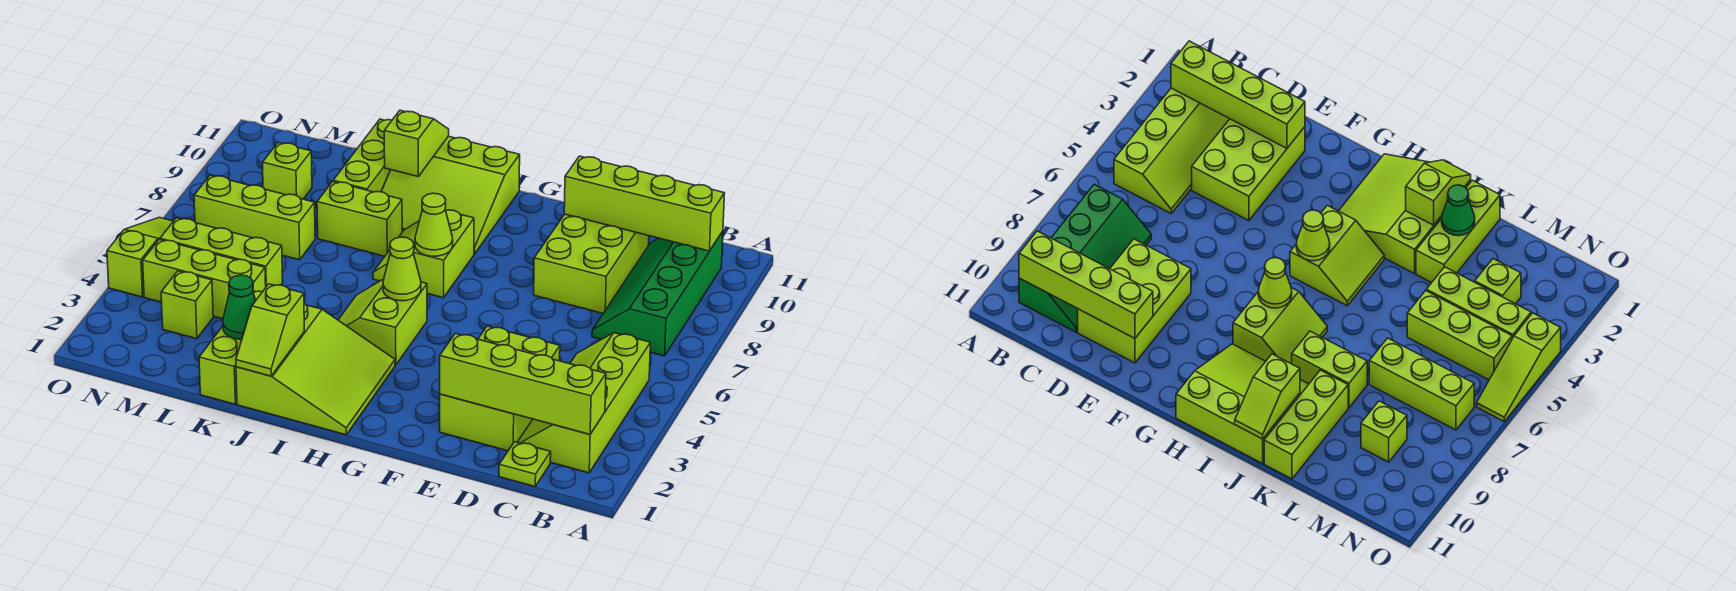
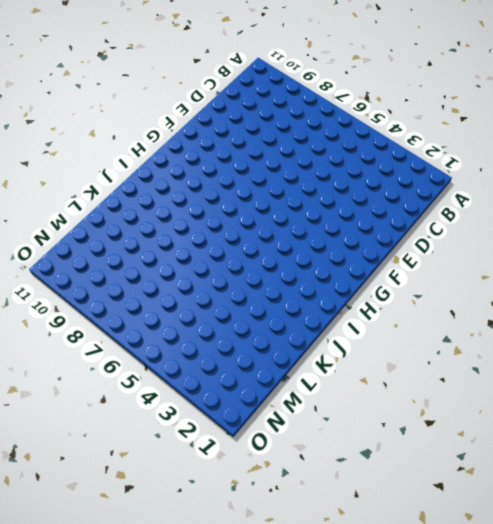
none -> lime slope B2:C5 level 1 top B
none -> green slope B7:C10 level 1 top B
none -> lime plate C1 level 1

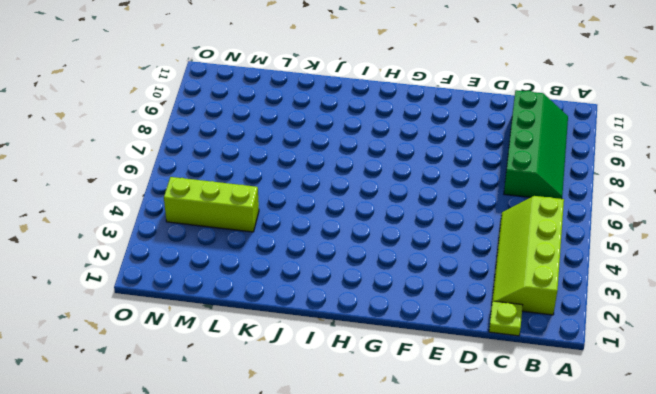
green slope B7:C10 level 1 top C -> green slope B7:C10 level 1 top B
none -> lime brick D2:E4 level 1
none -> lime brick D8:E10 level 1
none -> lime slope H1:J3 level 1 top J

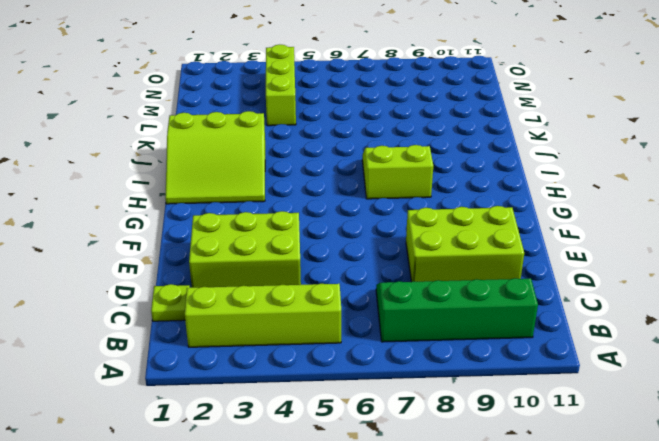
none -> lime slope H4:I5 level 1 top H
none -> lime slope H9:J11 level 1 top 11
none -> lime brick J8:K8 level 1

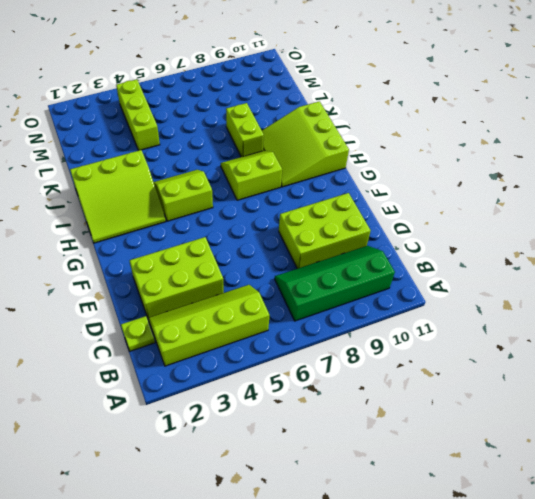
none -> lime brick K1:K3 level 1
none -> lime brick K9:K11 level 1
none -> lime brick L5:N5 level 1

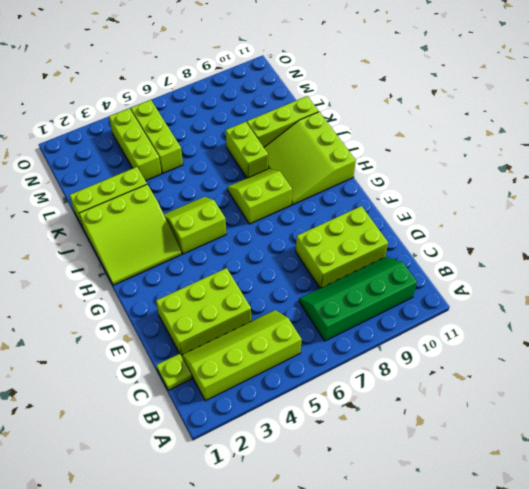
none -> lime brick L7:N7 level 1
none -> lime brick M3 level 1
none -> lime brick M9 level 1

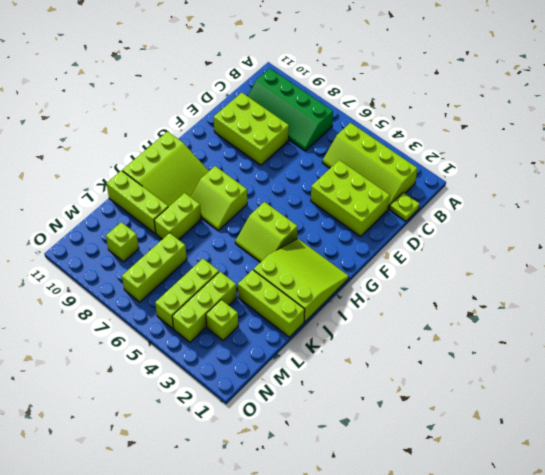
none -> lime slope O4:O6 level 1 top 4
none -> lime brick B2:E2 level 2
none -> lime brick B10:E10 level 2

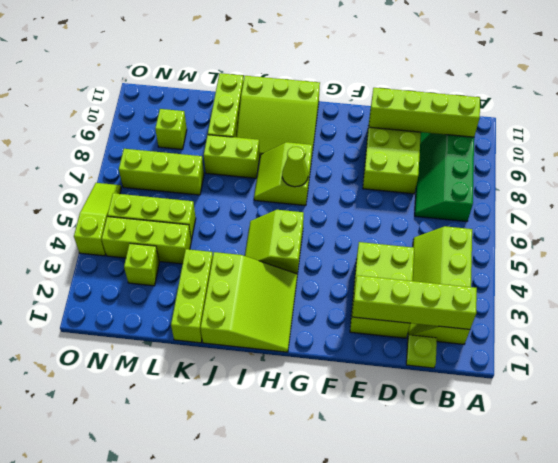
none -> lime cone H5 level 2
none -> lime slope J1:J2 level 2 top 2
none -> lime slope J10:J11 level 2 top 10

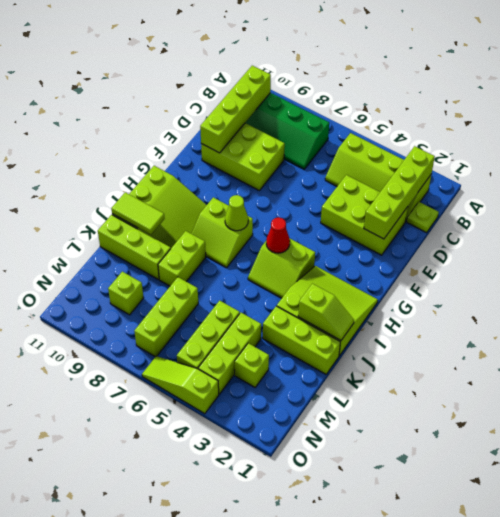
red cone H5 level 2 -> lime cone H5 level 2
lime tile J10:J11 level 2 -> lime slope J10:J11 level 2 top 10
none -> green cone K2 level 2

